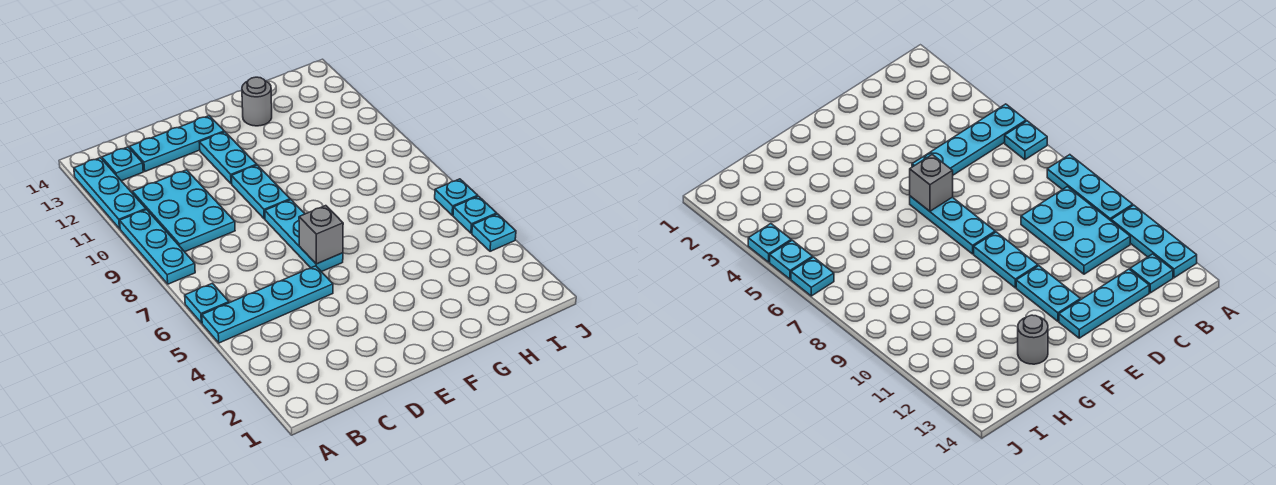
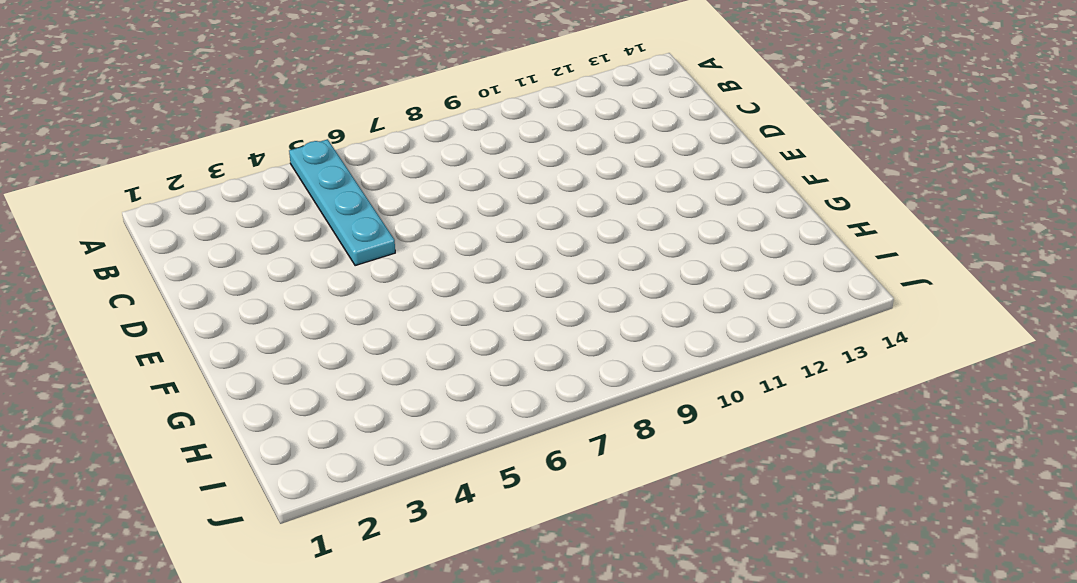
none -> cyan plate A6 level 1
none -> cyan plate A8:A10 level 1
none -> cyan plate A11:A13 level 1

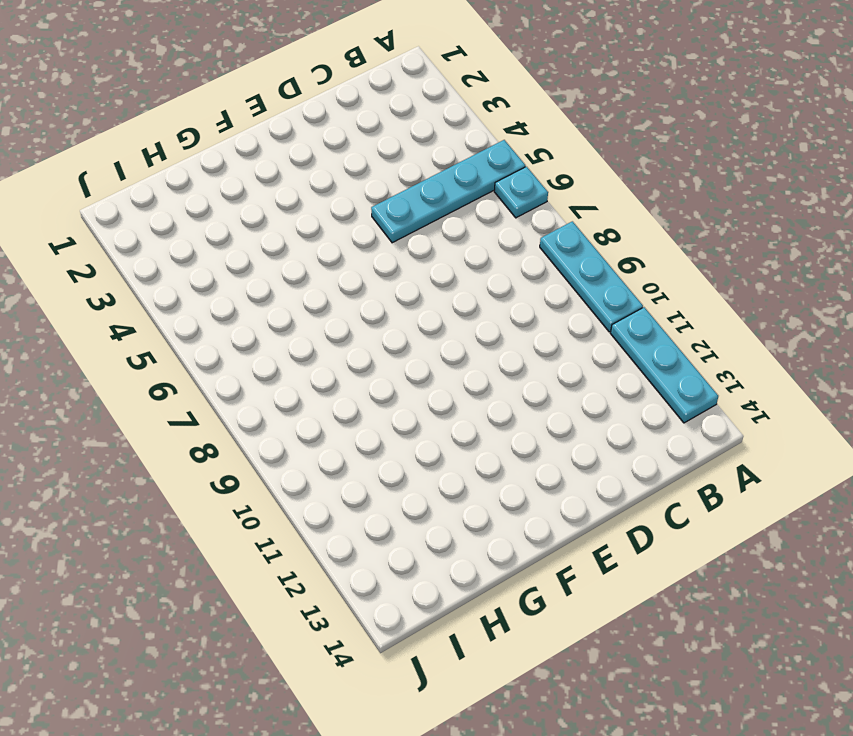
none -> cyan plate B9:C11 level 1
none -> cyan plate B13 level 1
none -> cyan plate C13:E13 level 1

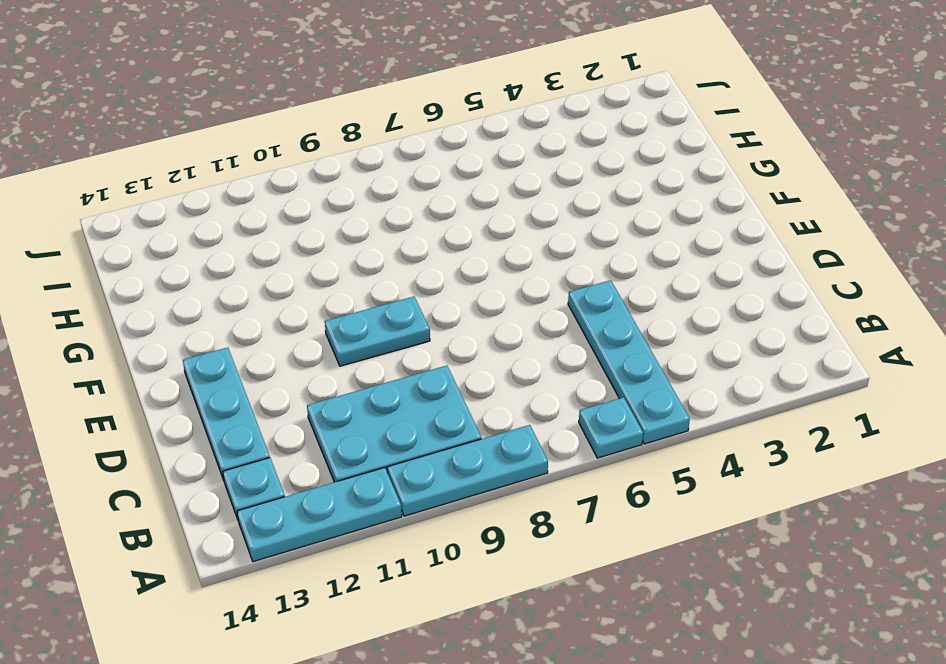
none -> cyan plate E6:E8 level 1
none -> cyan plate E11:E12 level 1
none -> grey round brick G13 level 1

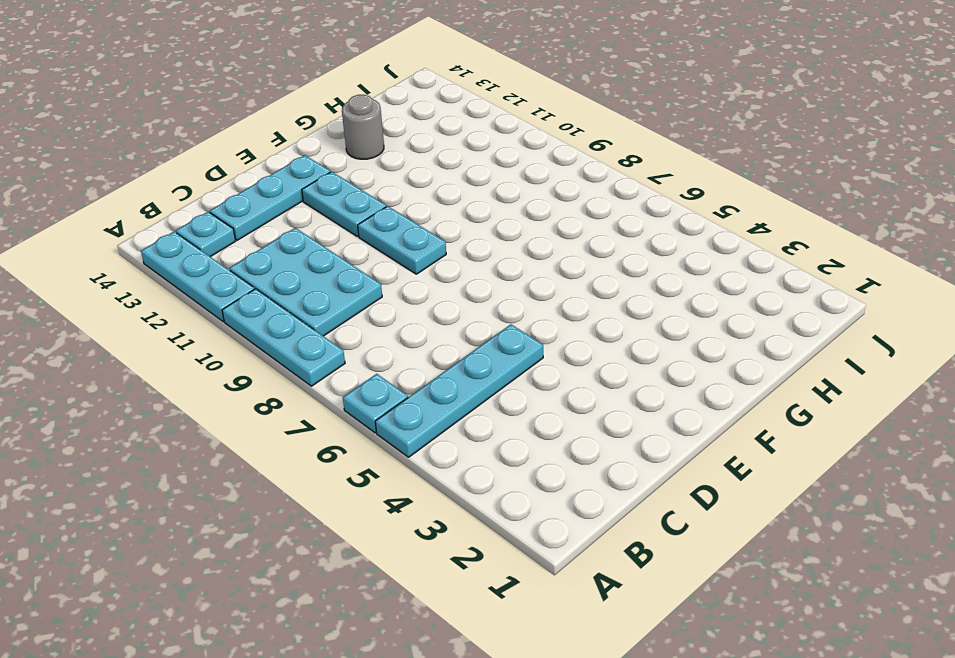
none -> cyan plate E6:E8 level 1
none -> cyan plate J4 level 1
none -> cyan plate J5 level 1

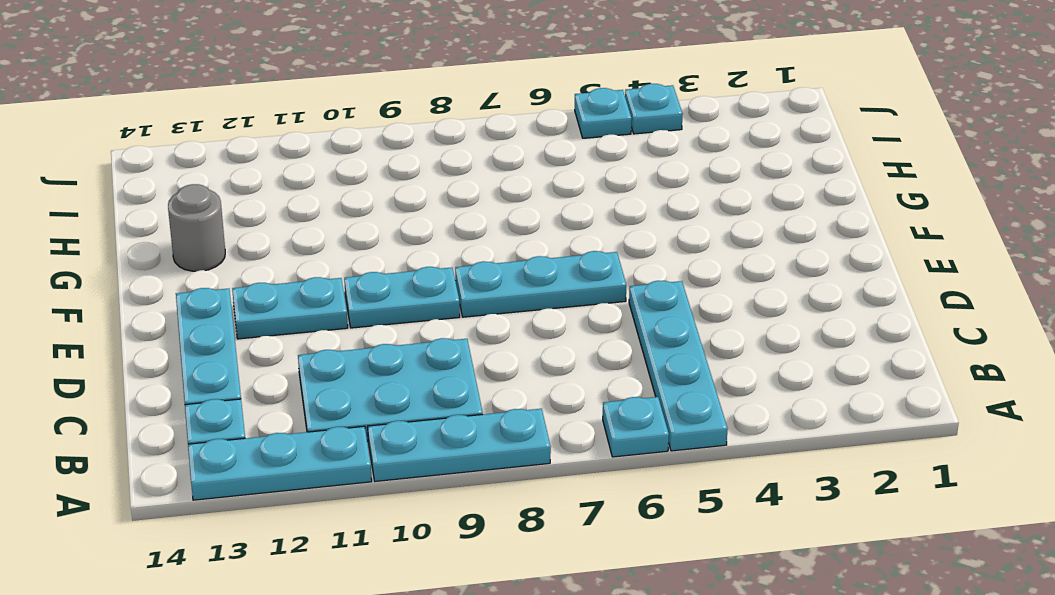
none -> cyan plate J6 level 1
none -> grey brick E6 level 2

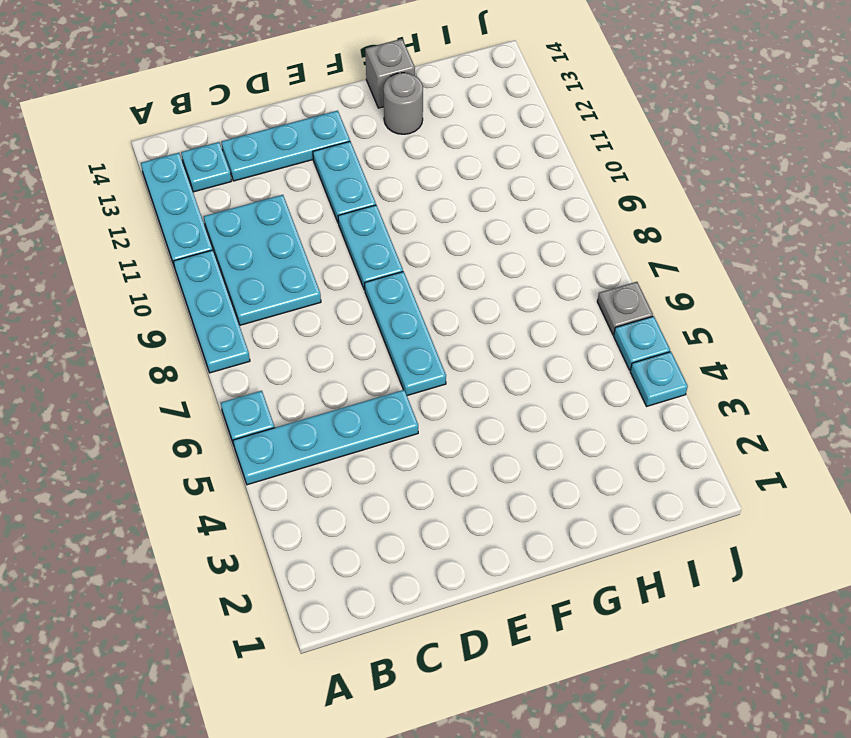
grey brick G14 level 1 -> grey brick E6 level 2
grey plate J6 level 1 -> cyan plate J6 level 1

